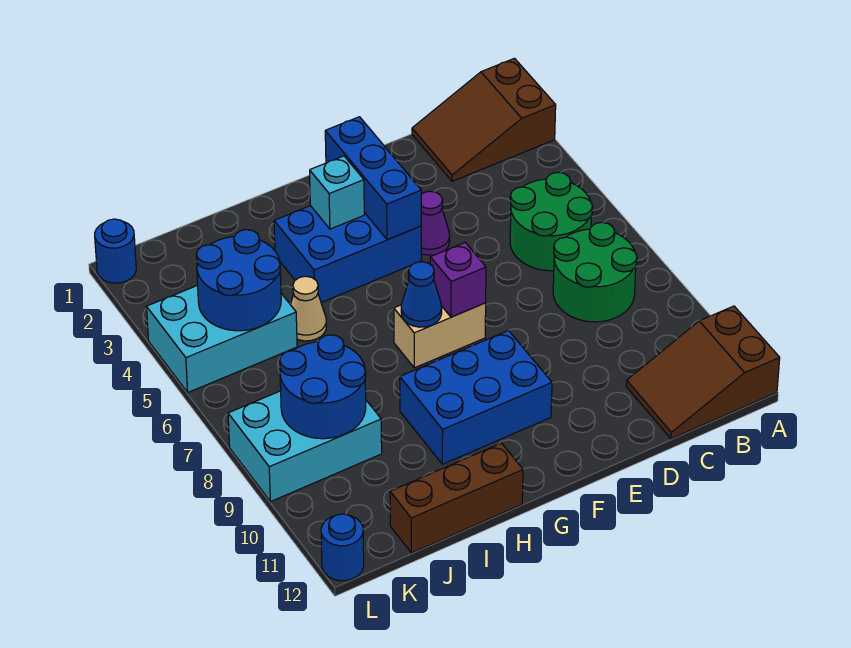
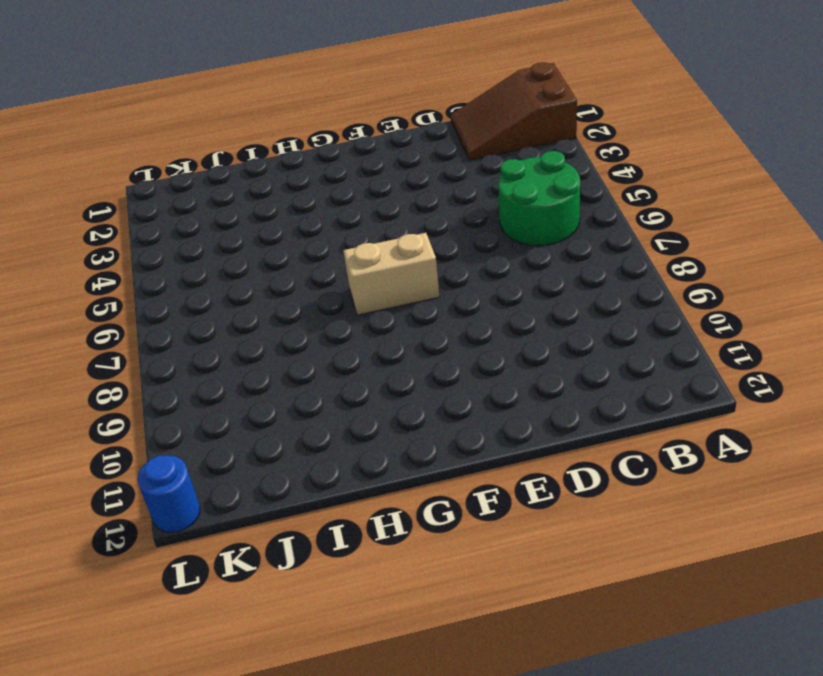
none -> brown slope A11:C12 level 1 top A
none -> green round brick B7:C8 level 1
none -> purple cone E4 level 1

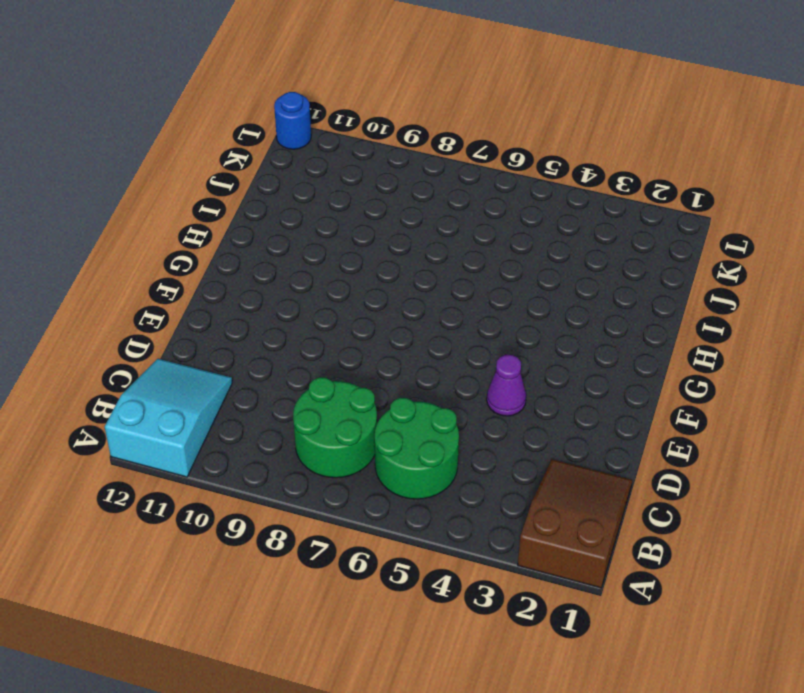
cyan slope A11:C12 level 1 top A -> brown slope A11:C12 level 1 top A
none -> blue brick F3:H4 level 1
none -> tan brick F7:G7 level 1
none -> blue brick F9:H10 level 1

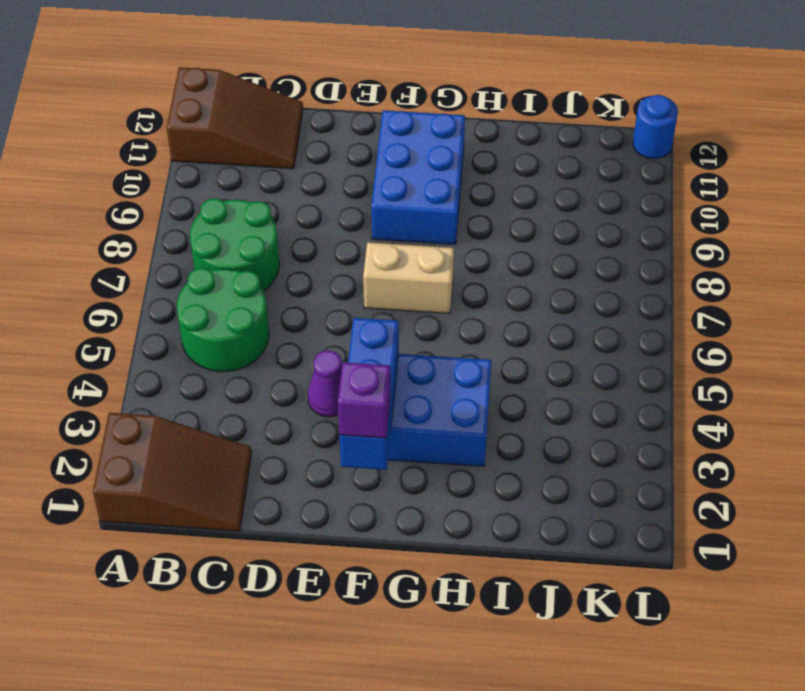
purple brick F2 level 3 -> purple brick F7 level 2
blue brick F9:G11 level 1 -> blue brick F9:H10 level 1
none -> brown brick H12:J12 level 1
none -> tan cone I5 level 1
none -> cyan brick J4:L5 level 1

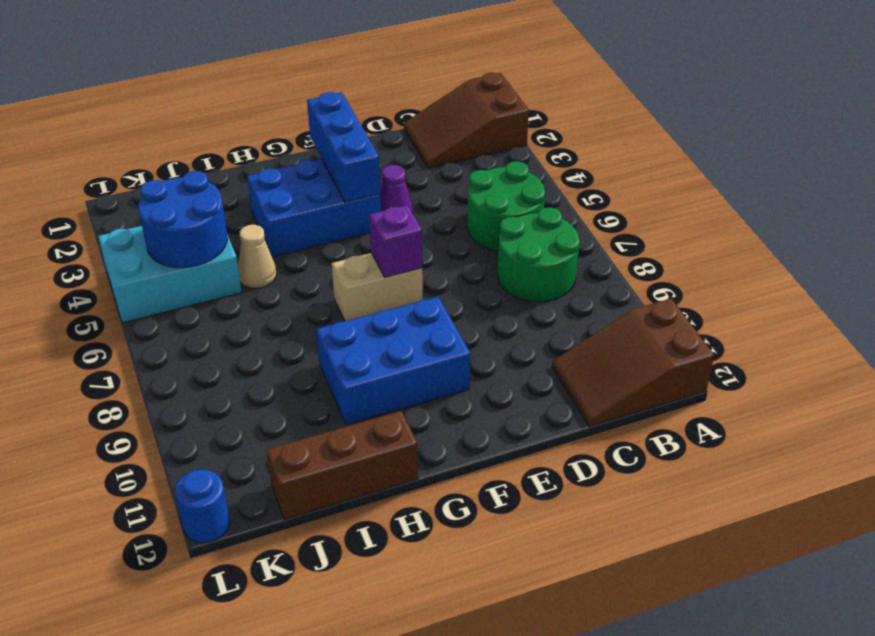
none -> cyan brick J8:L9 level 1
none -> blue round brick L1 level 1
none -> cyan brick G3 level 2

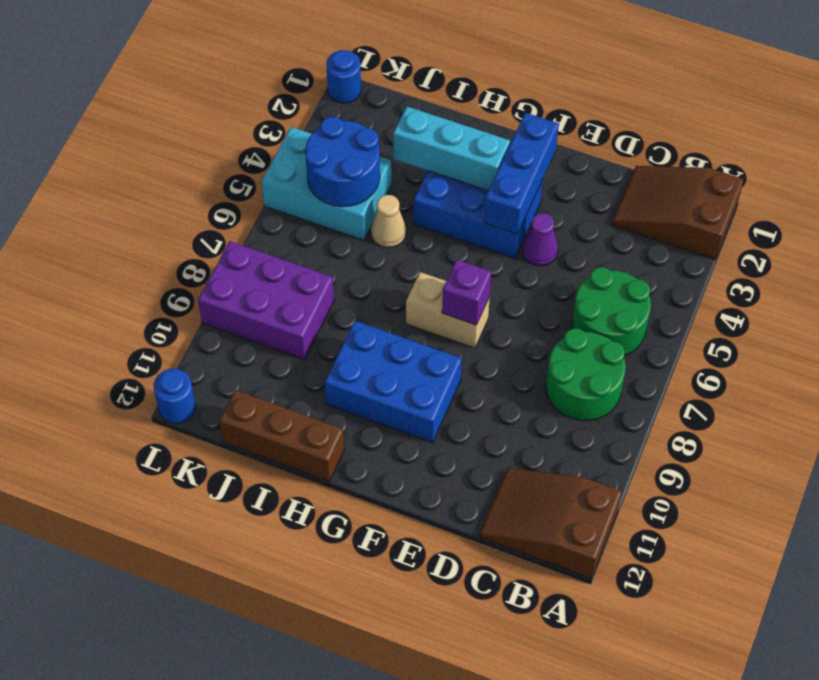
cyan brick G3:I3 level 2 -> cyan brick G3 level 2
purple brick J8:L9 level 1 -> cyan brick J8:L9 level 1
none -> blue cone G7 level 2
none -> blue round brick J8:K9 level 2

